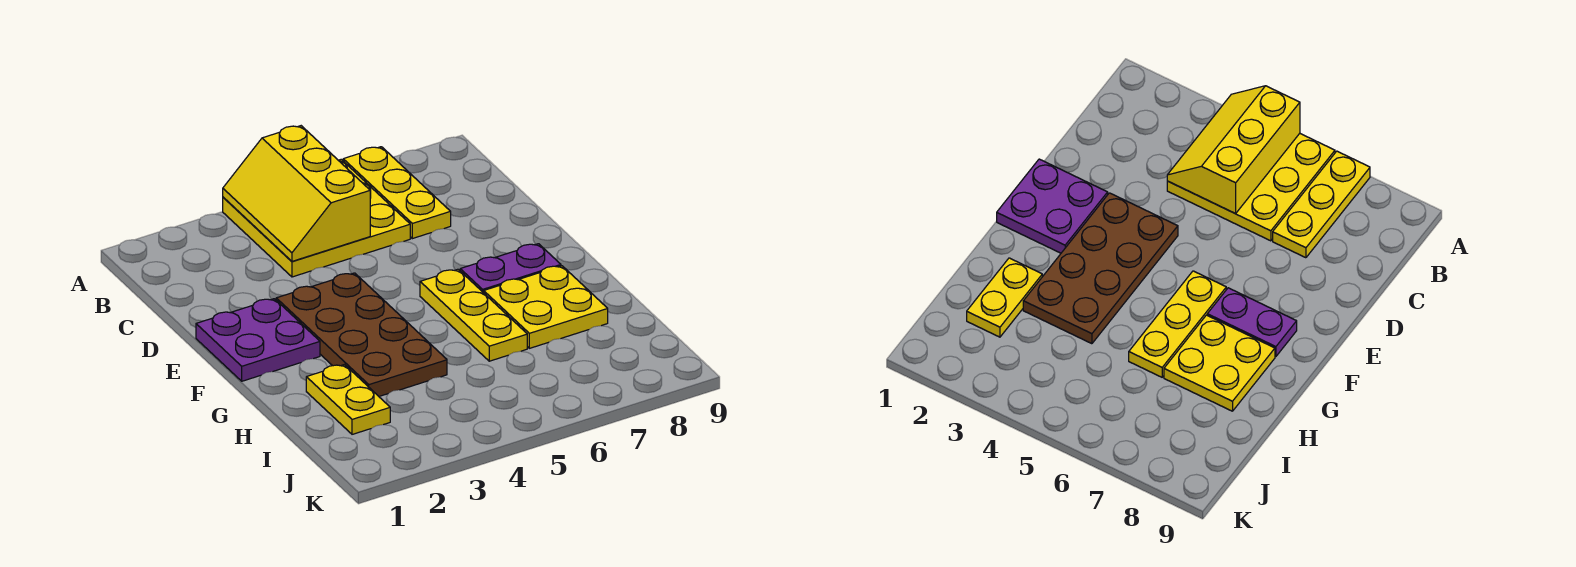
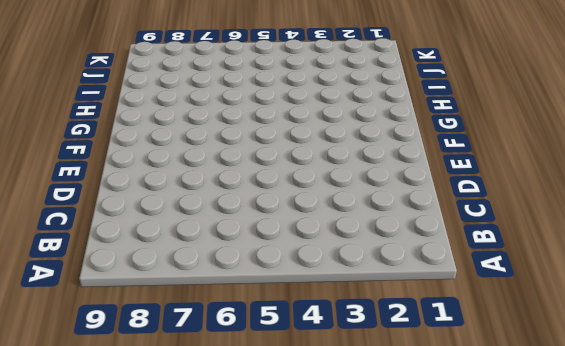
none -> yellow plate A4:C6 level 1
none -> yellow plate A7:C7 level 1

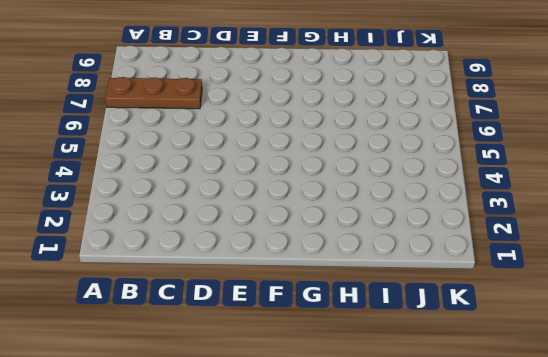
brown plate A7:C7 level 1 -> yellow plate A7:C7 level 1
none -> yellow plate A4:C6 level 1
none -> purple plate E1:F2 level 1

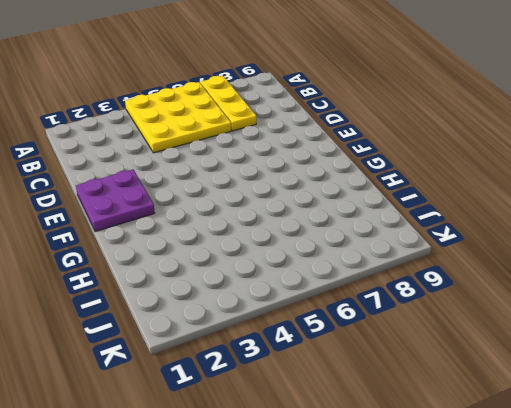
none -> brown plate E3:H4 level 1
none -> yellow plate F6:H6 level 1

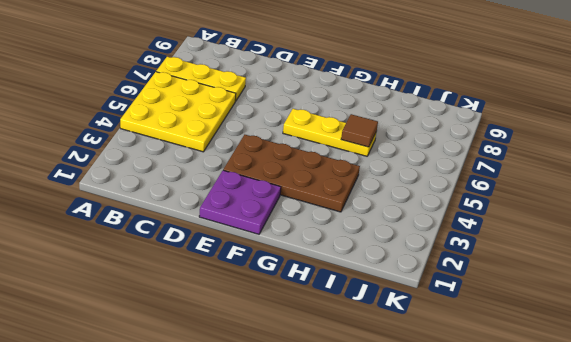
brown tile H6 level 2 -> none
none -> purple plate F7:F8 level 1
none -> yellow plate G7:H8 level 1

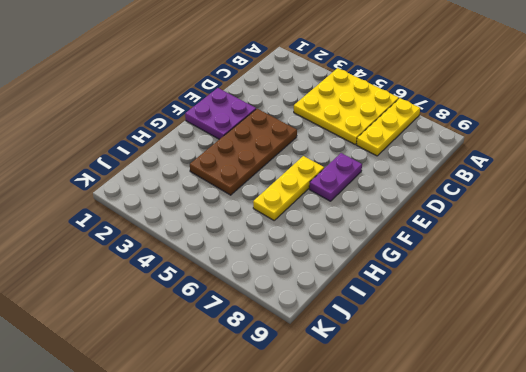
purple plate E7:F7 level 1 -> purple plate F7:F8 level 1
none -> yellow plate G7:H8 level 1
none -> yellow plate H2:I2 level 1

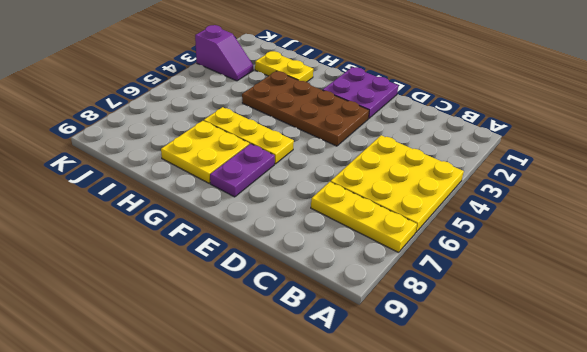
purple slope J3:K3 level 1 top K -> none
none -> yellow slope A4:C5 level 2 top 5

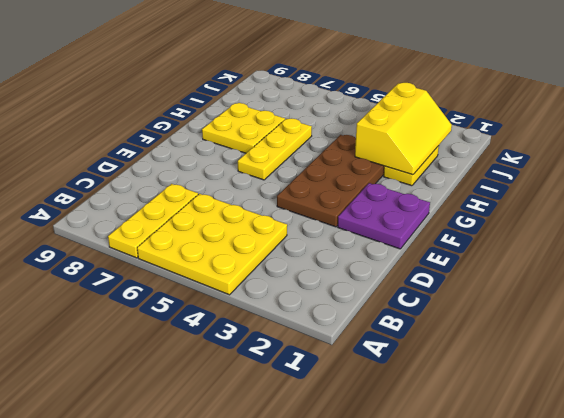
yellow slope H2:J3 level 2 top 3 -> yellow slope A4:C5 level 2 top 5
none -> purple plate F7:F8 level 1

